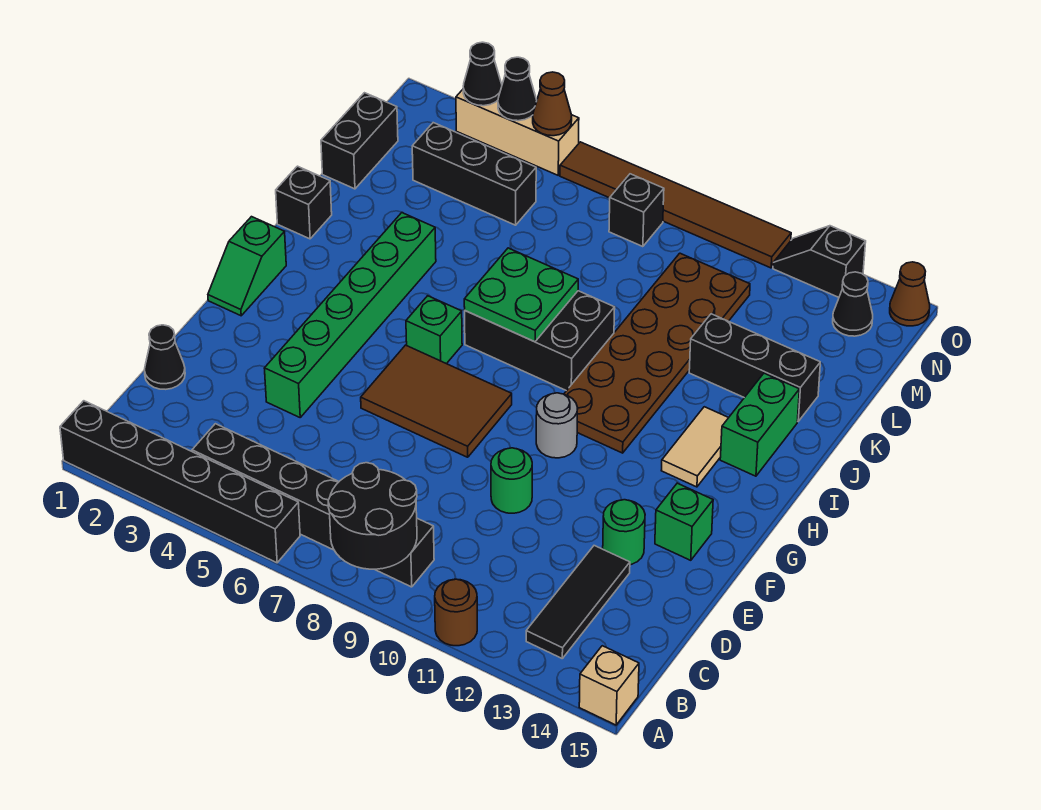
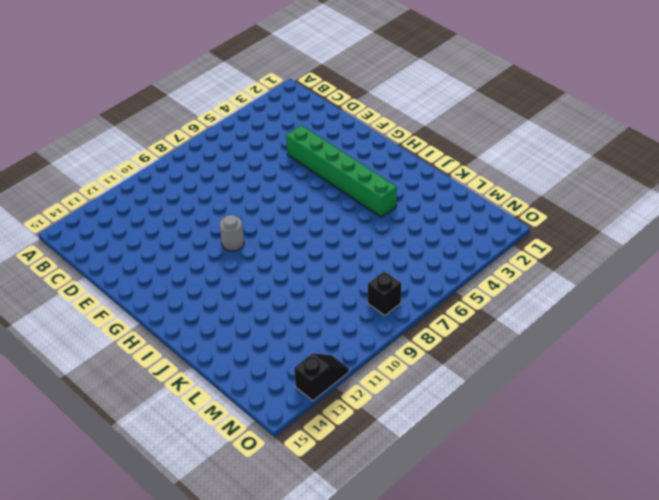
none -> black brick A1:A6 level 1
none -> brown round brick A11 level 1
none -> tan brick A15 level 1
none -> black brick B4:B9 level 1

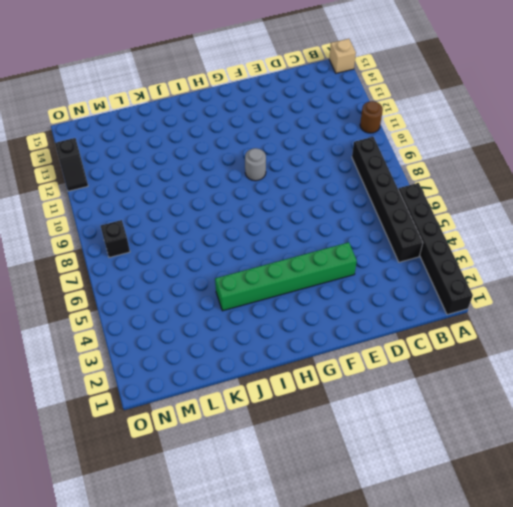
none -> black tile B13:D13 level 1
none -> black cone D1 level 1
none -> green round brick E10 level 1
none -> green round brick E13 level 1

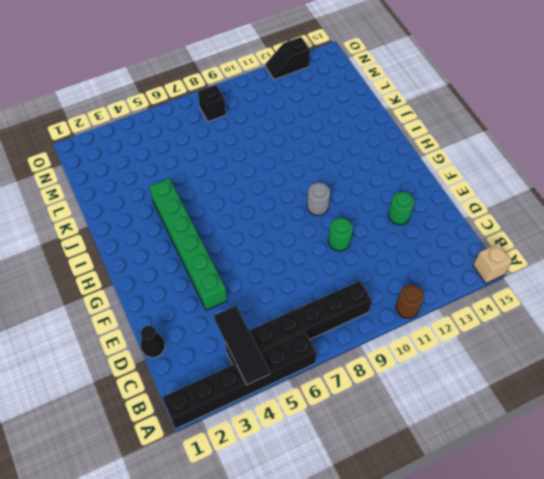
black tile A4:C4 level 2 -> black tile B13:D13 level 1
none -> brown tile F6:G8 level 1
none -> green brick F14 level 1
none -> green slope G1:H1 level 1 top H
none -> green brick H6 level 1

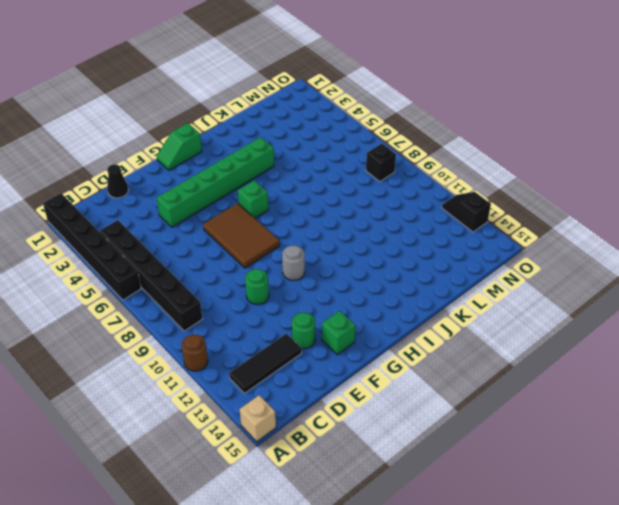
none -> brown plate H10:M11 level 1
none -> tan tile H13:I13 level 1
none -> black brick I7:J9 level 1
none -> green brick I14:J14 level 1

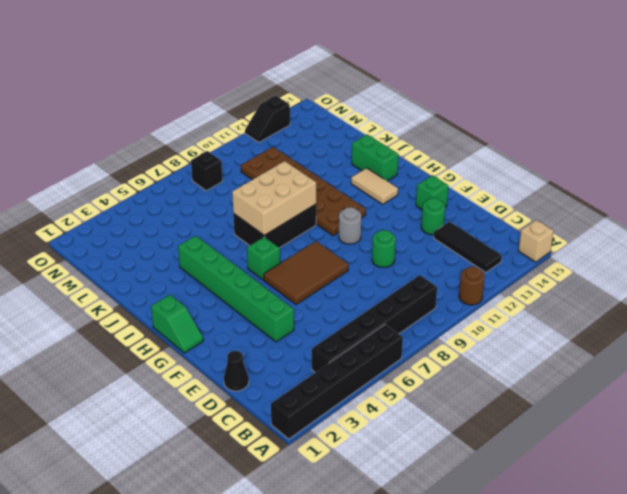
tan brick I7:J9 level 2 -> green plate I7:J8 level 2
none -> black brick J1 level 1
none -> black brick K12:K14 level 1
none -> black brick L1:M1 level 1
none -> black brick M3:M5 level 1

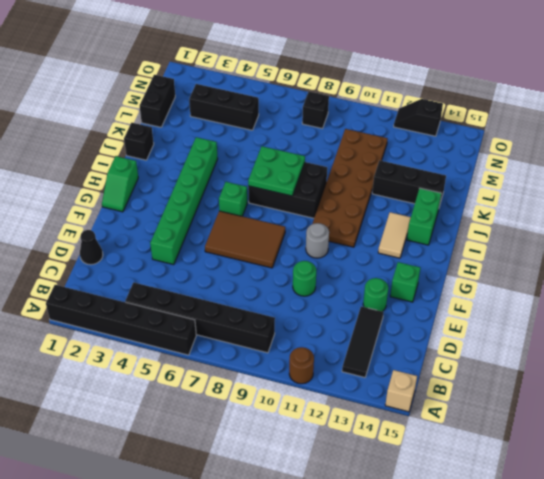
none -> black cone N14 level 1
none -> tan brick O3:O5 level 1
none -> brown tile O6:O11 level 1
none -> brown cone O15 level 1

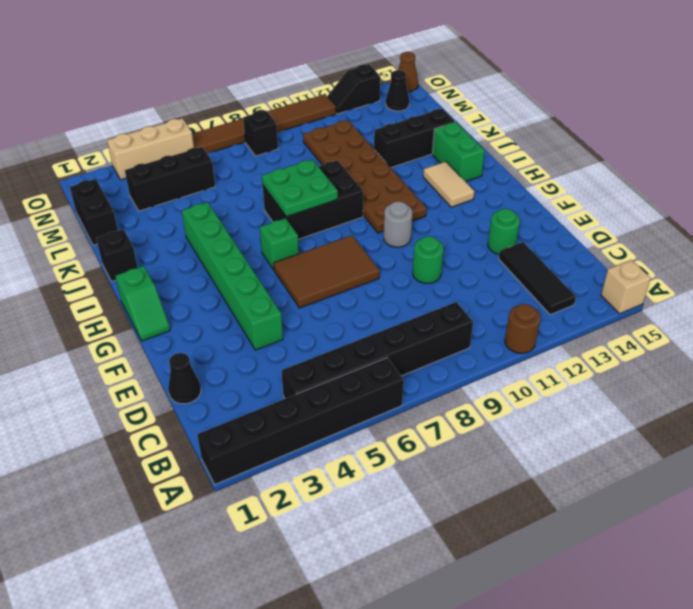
none -> green brick F14 level 1
none -> black round brick A8:B9 level 2
none -> black cone O3 level 2
none -> black cone O4 level 2

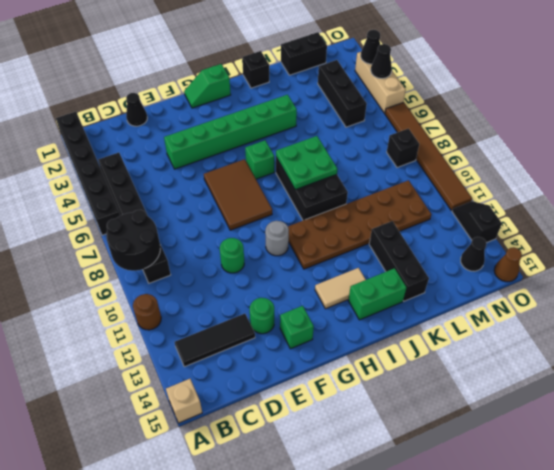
none -> brown cone O5 level 2

